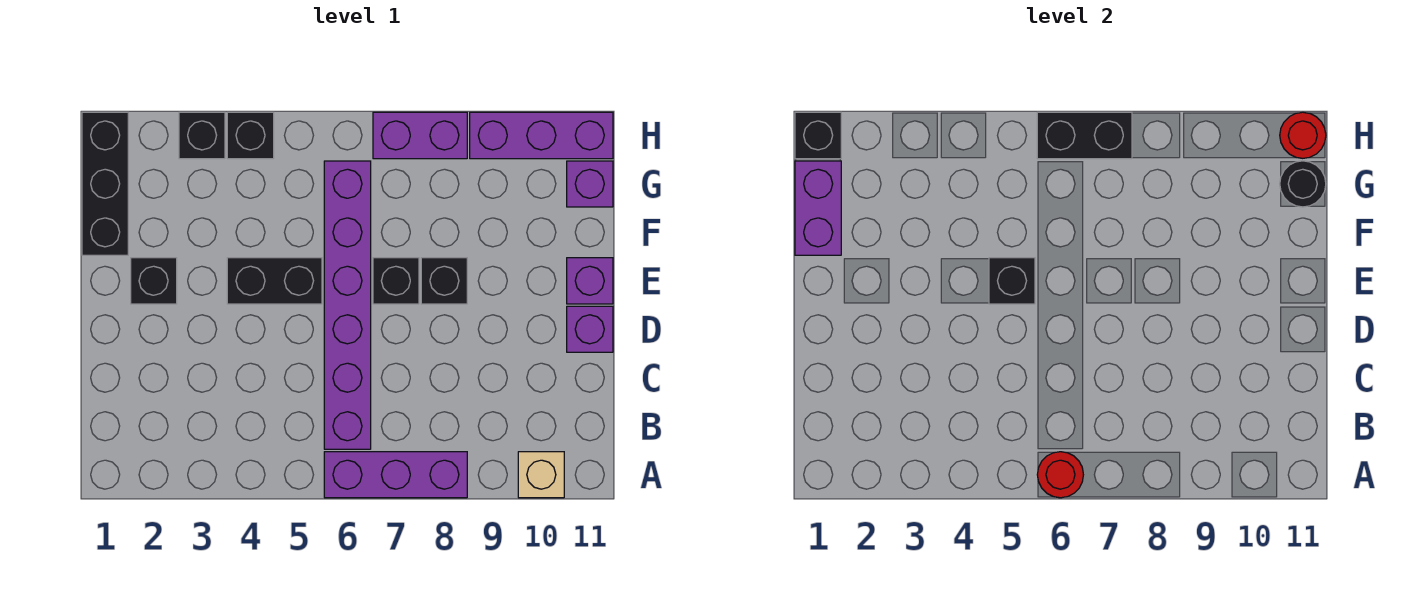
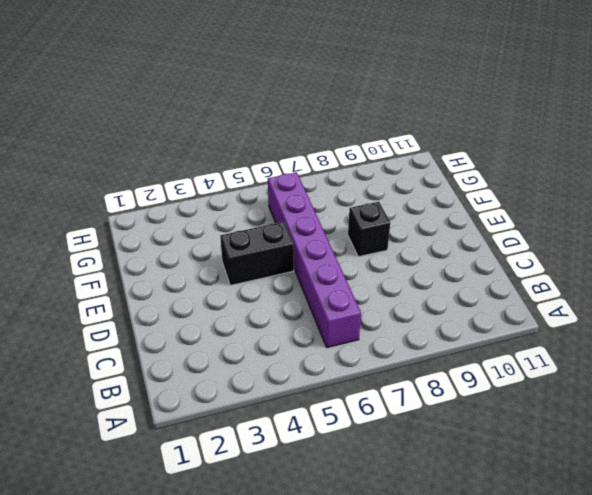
none -> purple brick A6:A8 level 1
none -> tan brick A10 level 1
none -> purple brick D11 level 1

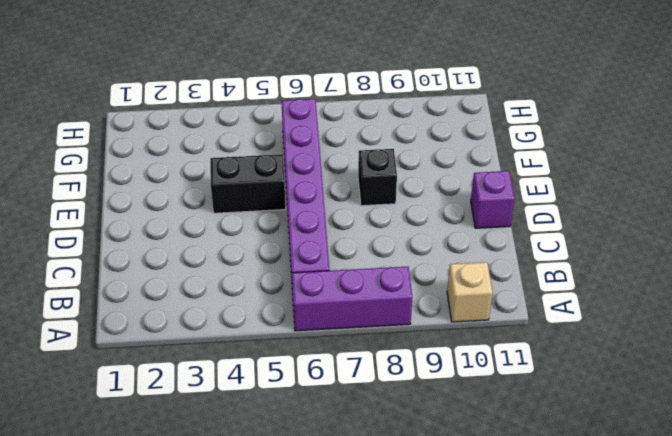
none -> black brick E2 level 1
none -> black brick E7 level 1
none -> purple brick E11 level 1

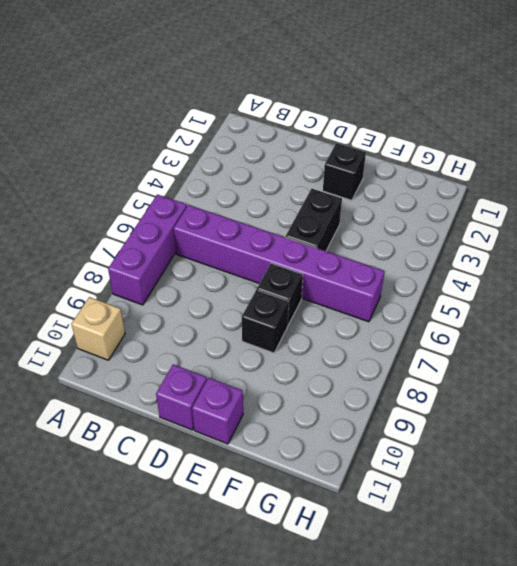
none -> black brick F1:H1 level 1
none -> purple brick G11 level 1
none -> black brick H3 level 1

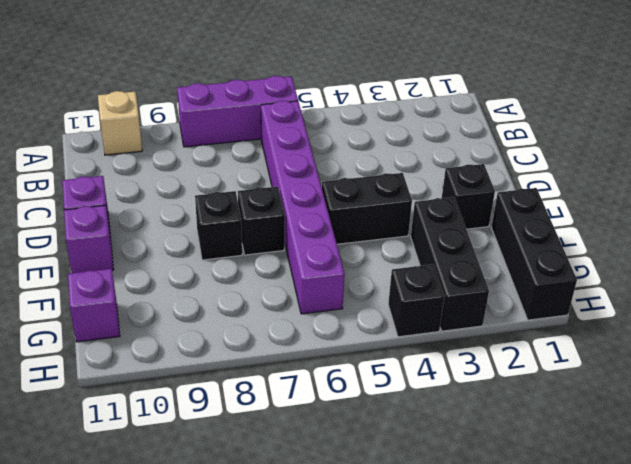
black brick F3:H3 level 1 -> black brick H3 level 1
none -> purple brick H7:H8 level 1
none -> purple brick H9:H11 level 1
none -> red round brick A6 level 2

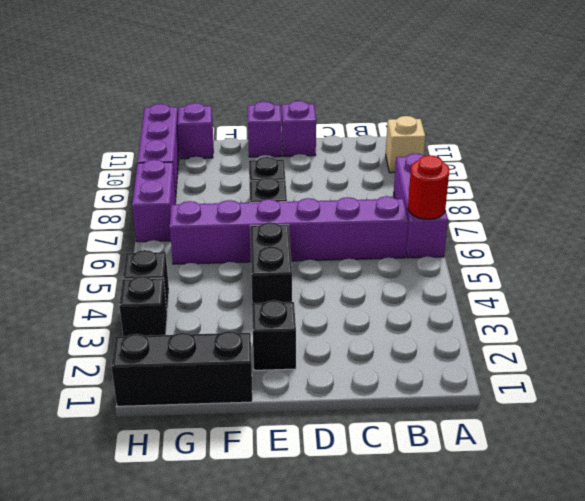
none -> black brick E5 level 2
none -> purple brick F1:G1 level 2
none -> black round brick G11 level 2

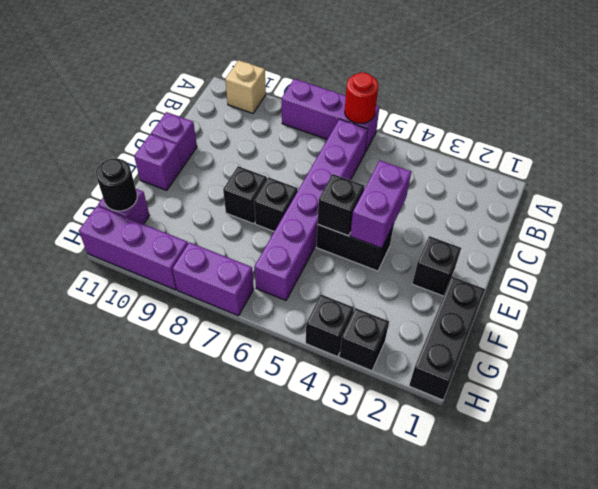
purple brick D4:E4 level 2 -> purple brick F1:G1 level 2
none -> black brick H1 level 2
none -> black brick H6:H7 level 2
none -> red round brick H11 level 2

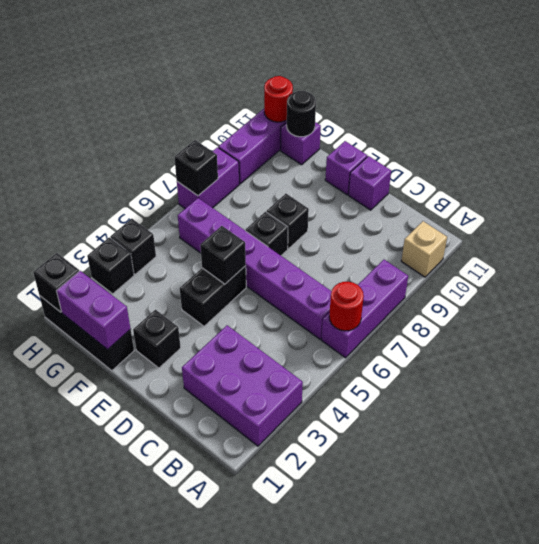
purple brick A2:C3 level 1 -> none
black brick H7 level 2 -> black brick H6:H7 level 2

